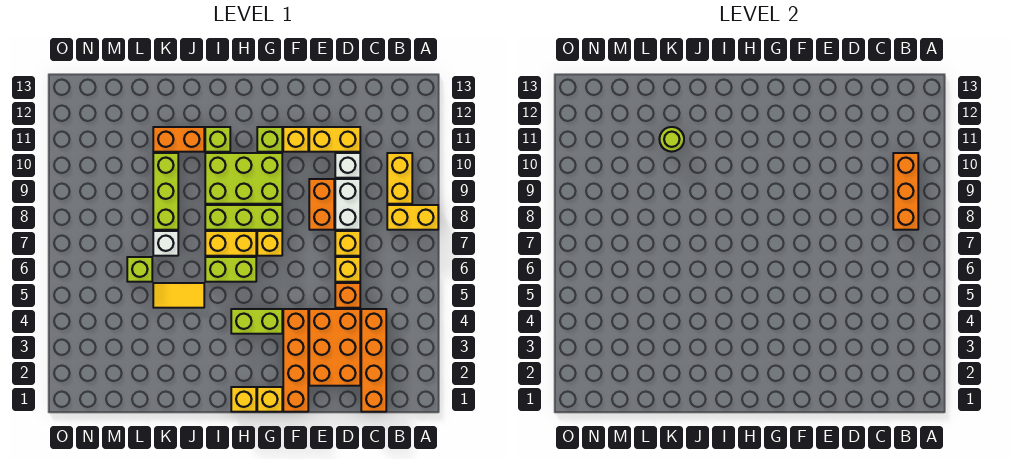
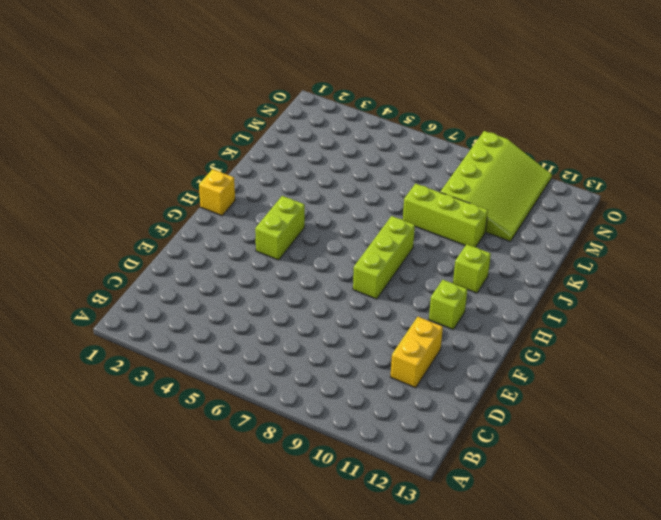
lime slope L9:O11 level 1 top 9 -> none
none -> yellow brick A8:B8 level 1
none -> yellow brick B9:B10 level 1
none -> orange brick C1:C4 level 1
none -> orange brick D2:E4 level 1

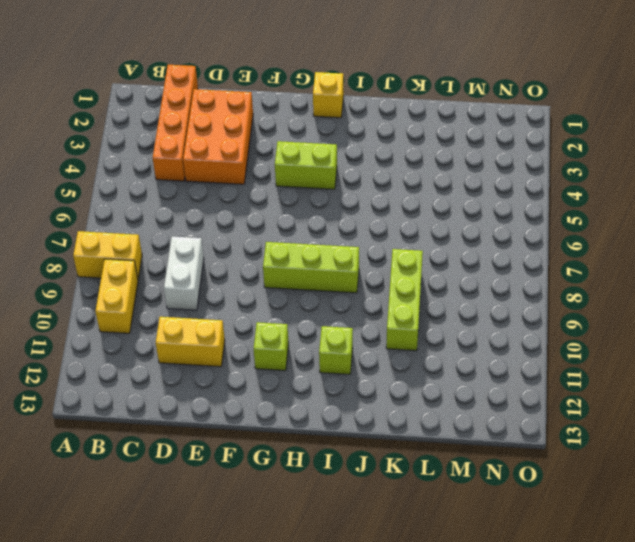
none -> orange brick D5 level 1
none -> yellow brick D6 level 1
none -> yellow brick D7 level 1
none -> white brick D10 level 1

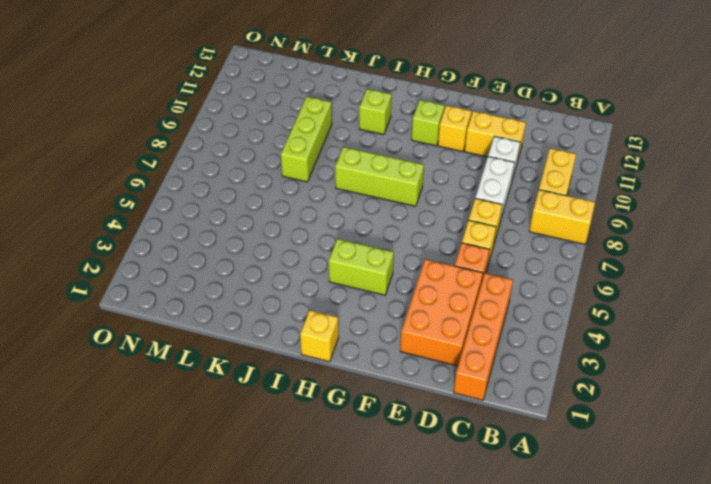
none -> orange brick E8:E9 level 1
none -> orange brick F1:F4 level 1
none -> yellow brick G1 level 1
none -> yellow brick G7 level 1

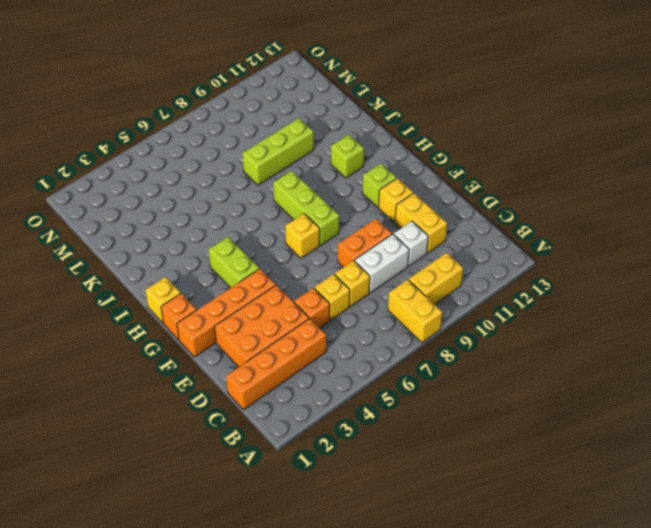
orange brick G1 level 1 -> yellow brick G1 level 1
none -> lime brick G9:I10 level 1
none -> lime brick H6:I6 level 1
none -> yellow brick H7:I7 level 1
none -> yellow tile J5:K5 level 1

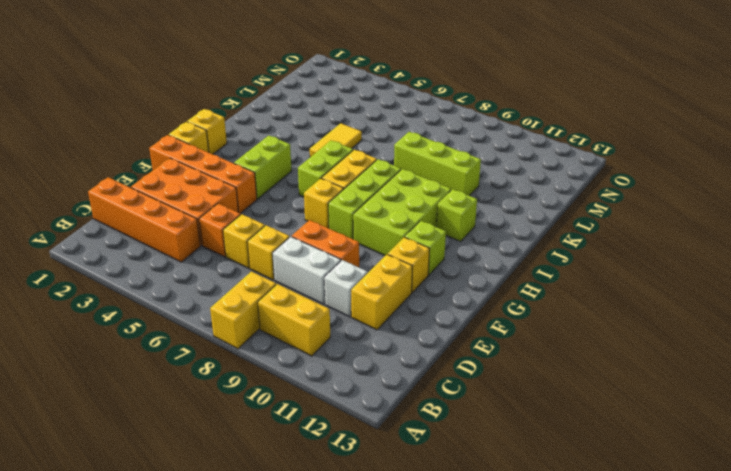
none -> orange brick J11:K11 level 1
none -> white brick K7 level 1
none -> lime brick L6 level 1
none -> orange brick B8:B10 level 2

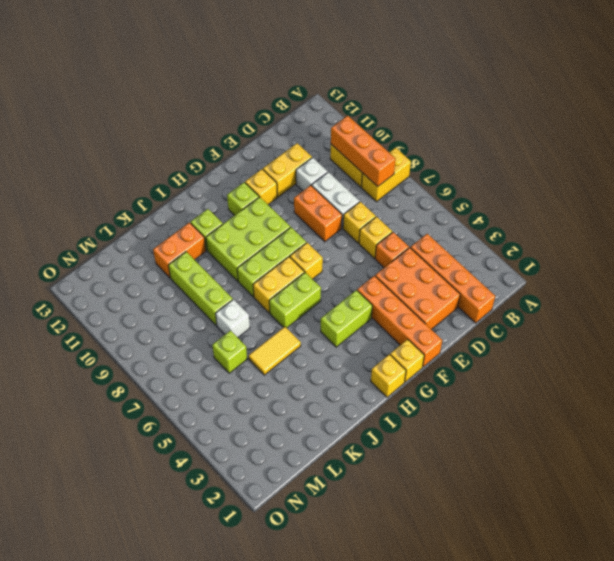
none -> lime round brick K11 level 2

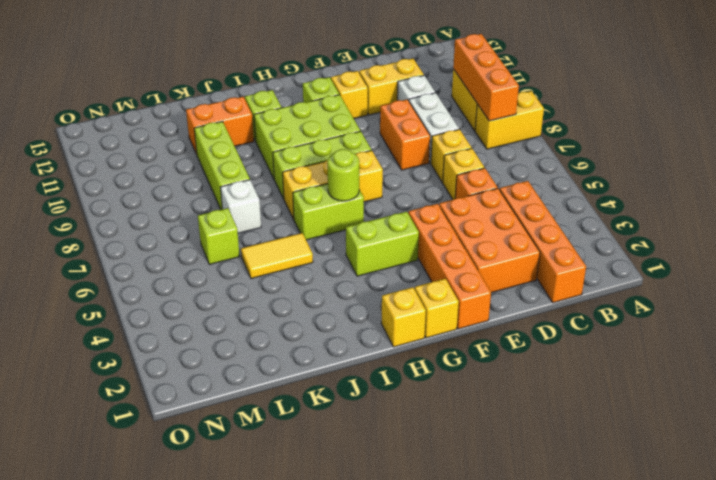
lime round brick H6 level 2 -> lime round brick K11 level 2

